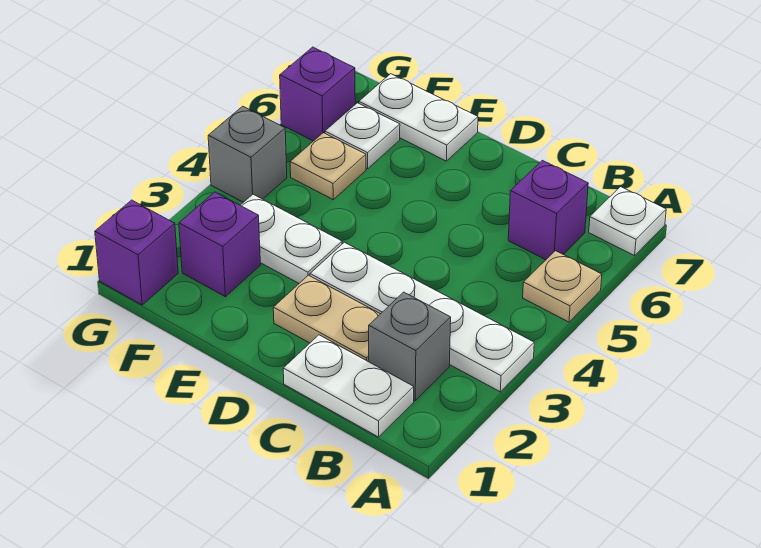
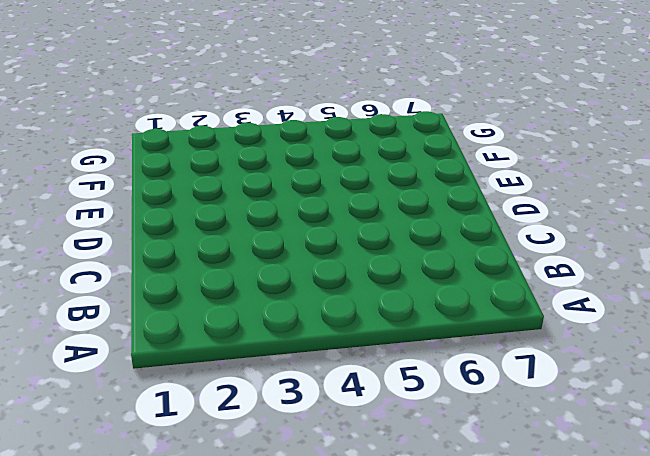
none -> white plate A3:D3 level 1
none -> tan plate A5 level 1
none -> white plate A7 level 1

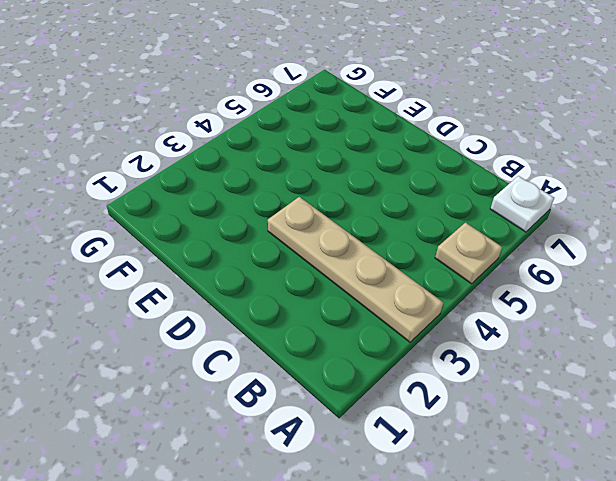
tan plate A3:D3 level 1 -> white plate A3:D3 level 1
none -> white plate B1:C1 level 1
none -> grey brick B2 level 1
none -> purple brick B6 level 1

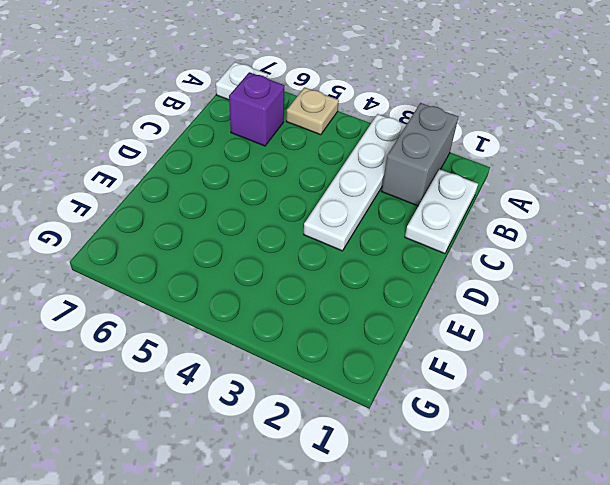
grey brick A2:B2 level 1 -> grey brick B2 level 1
none -> tan plate C2:D2 level 1
none -> white plate E3:F3 level 1
none -> white plate E7:F7 level 1

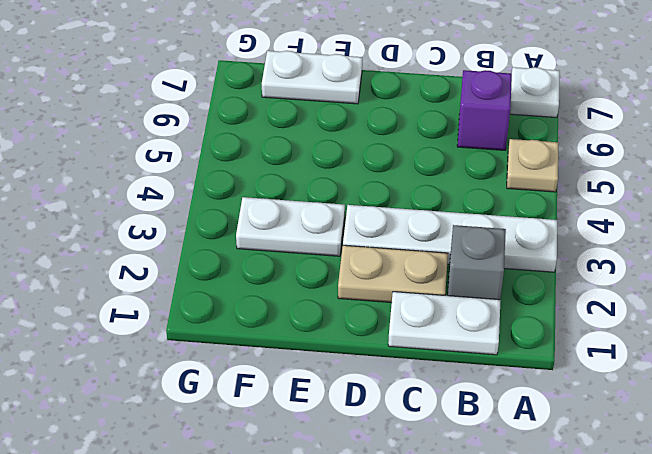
none -> purple brick F2 level 1
none -> tan plate F5 level 1
none -> white plate F6 level 1

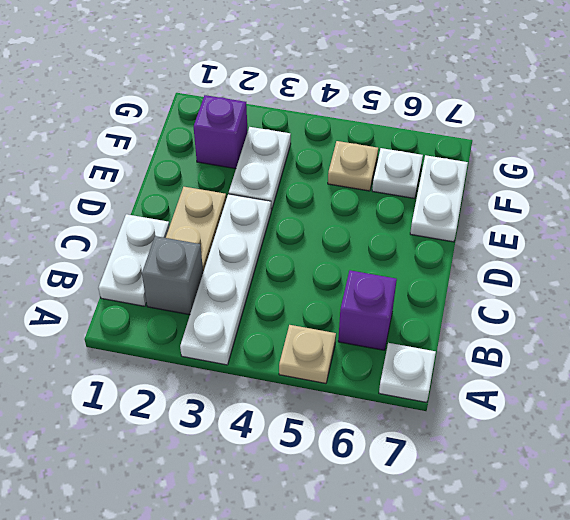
none -> purple brick G1 level 1
none -> grey brick G4 level 1
none -> purple brick G6 level 1

